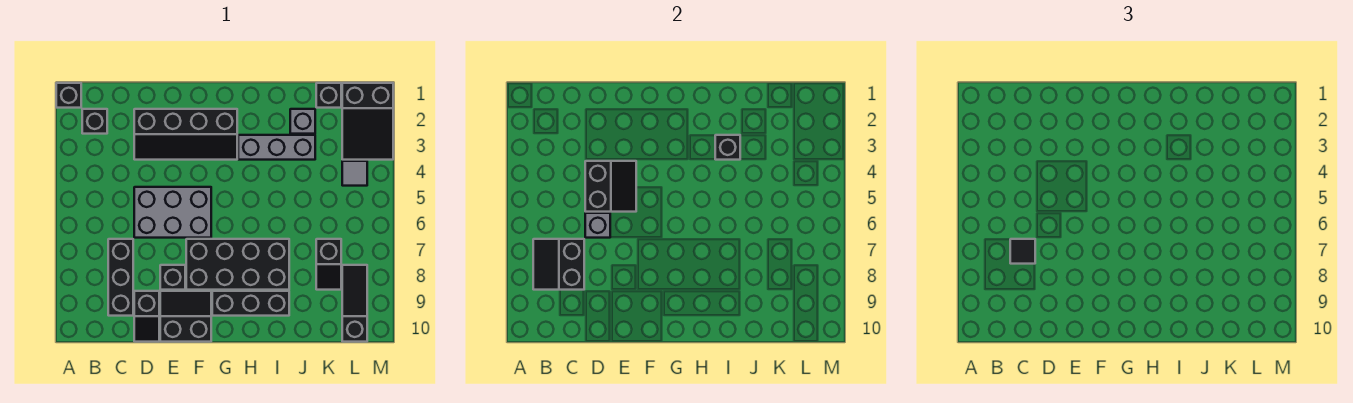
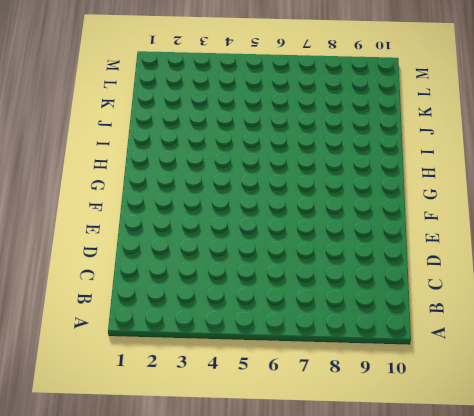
none -> black brick A1 level 1
none -> black brick B2 level 1
none -> black brick C7:C9 level 1

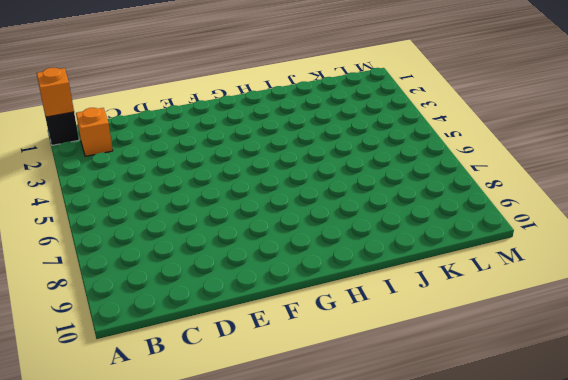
orange brick A1 level 2 -> none
orange brick B2 level 1 -> black brick B2 level 1
none -> black brick C7:C9 level 1
none -> black slope D2:G3 level 1 top 2
none -> grey brick D5:F6 level 1

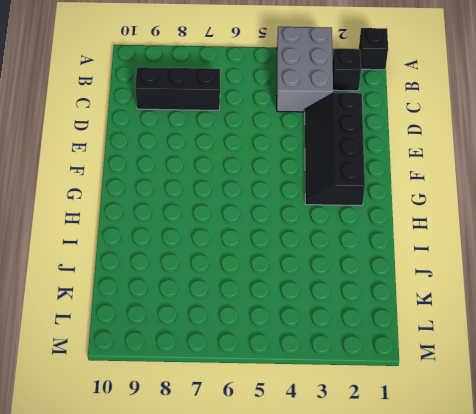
grey brick A3:C4 level 1 -> grey brick D5:F6 level 1
none -> black slope D9:D10 level 1 top 9
none -> black brick E8 level 1
none -> black slope E9:F10 level 1 top 10

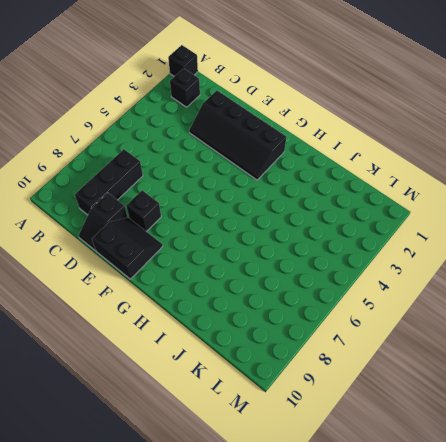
none -> grey brick D5:F6 level 1
none -> black brick F7:I8 level 1
none -> black brick G9:I9 level 1

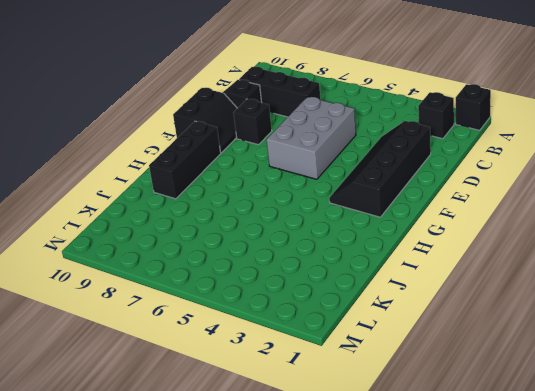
none -> black brick F7:I8 level 1
none -> grey brick H3:J3 level 1
none -> grey brick J2 level 1

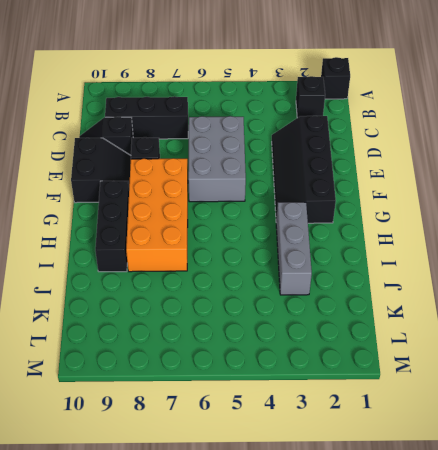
orange brick F7:I8 level 1 -> black brick F7:I8 level 1
none -> grey brick J2 level 1
none -> black brick K1 level 1
none -> black slope K7:K8 level 1 top 7

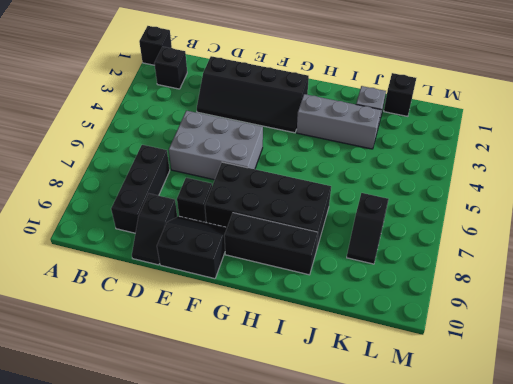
none -> black slope L1:M3 level 1 top 1
none -> grey tile L4 level 1
none -> black slope L8:L10 level 1 top 10

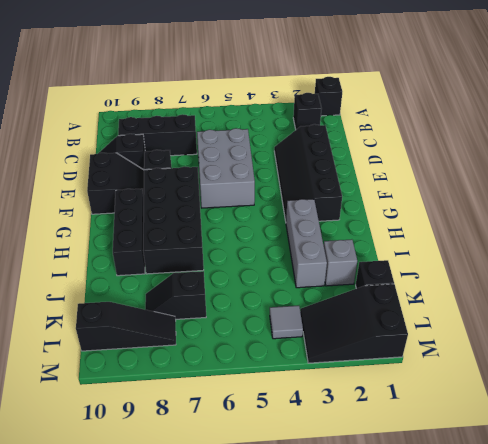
none -> black slope B7:C8 level 2 top C
none -> black slope D4:E5 level 2 top D
none -> grey brick D6 level 2

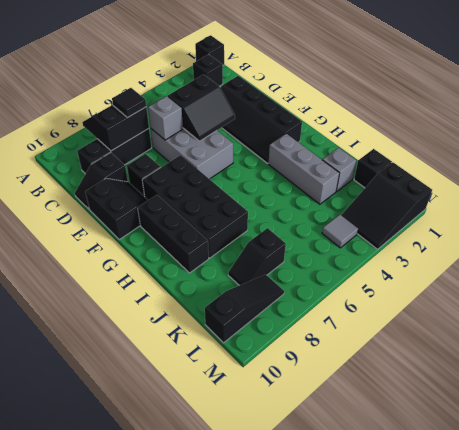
none -> black brick I3 level 2

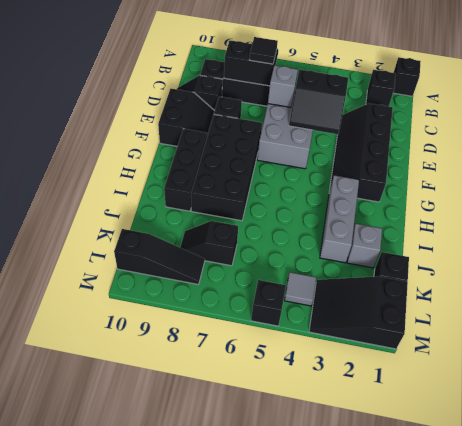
black brick M5 level 1 -> black brick I3 level 2

